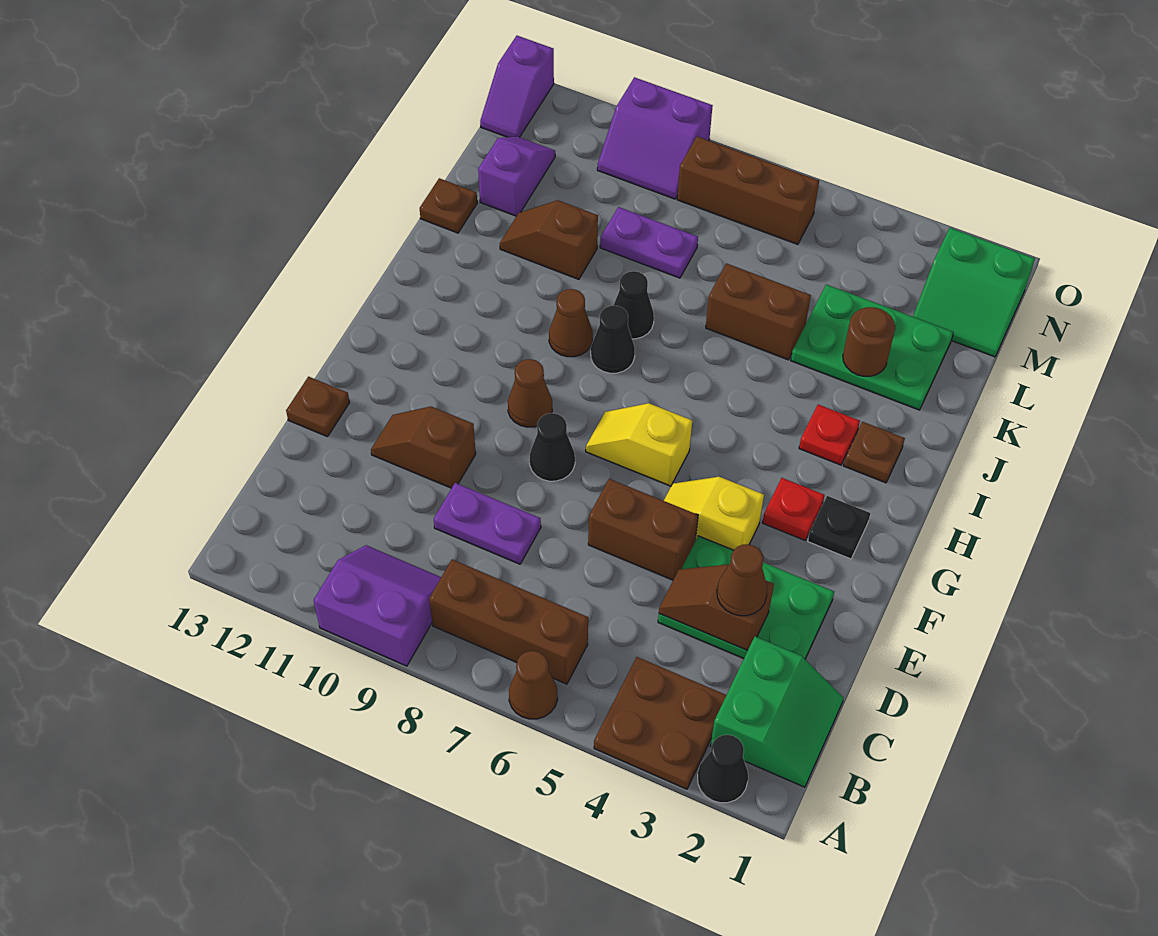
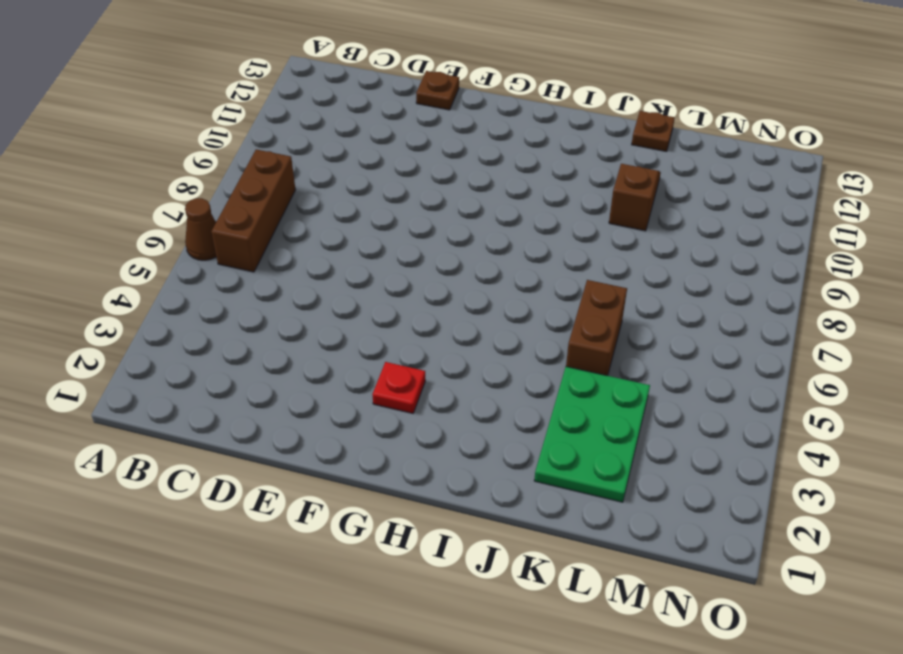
none -> black cone A2 level 1
none -> brown plate A3:B4 level 1
none -> purple slope A9:B10 level 1 top A
none -> green slope B1:C2 level 1 top 2

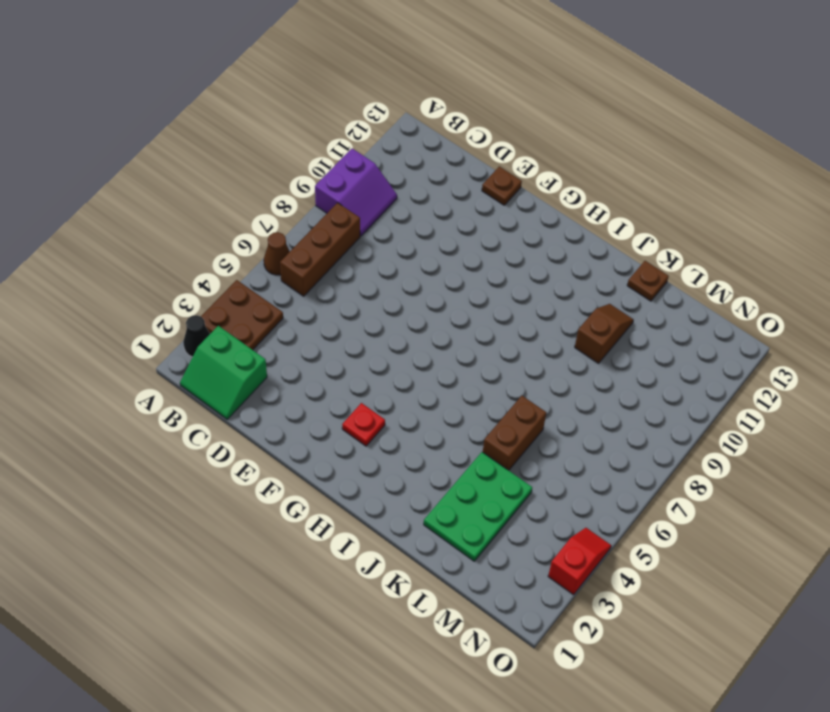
red slope O3:O4 level 1 top 3 -> none
none -> green plate D2:E4 level 1
none -> purple plate D8:D9 level 1
none -> brown brick E5:E6 level 1
none -> brown slope E10:E11 level 1 top 10

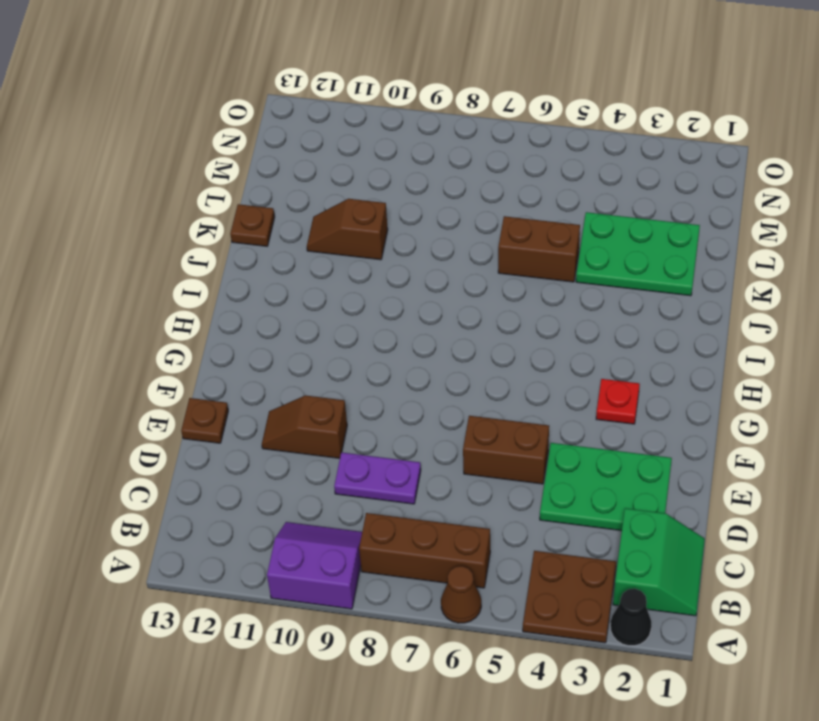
none -> yellow slope F4:F5 level 1 top 4
none -> black cone F8 level 1
none -> black plate G2 level 1
none -> yellow slope G6:G7 level 1 top 6

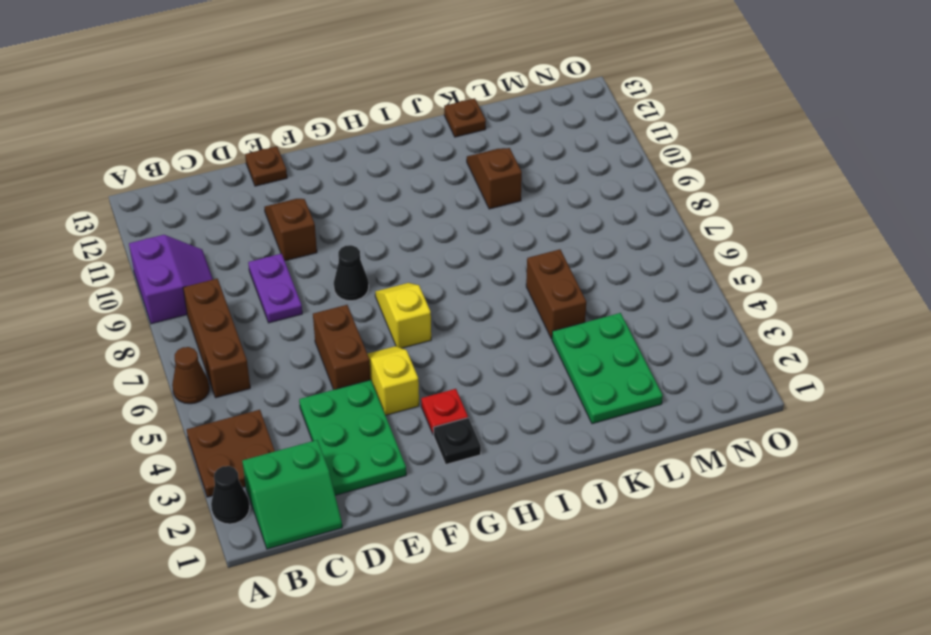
none -> brown cone G9 level 1
none -> brown plate I2 level 1
none -> red plate I3 level 1
none -> black cone I8 level 1

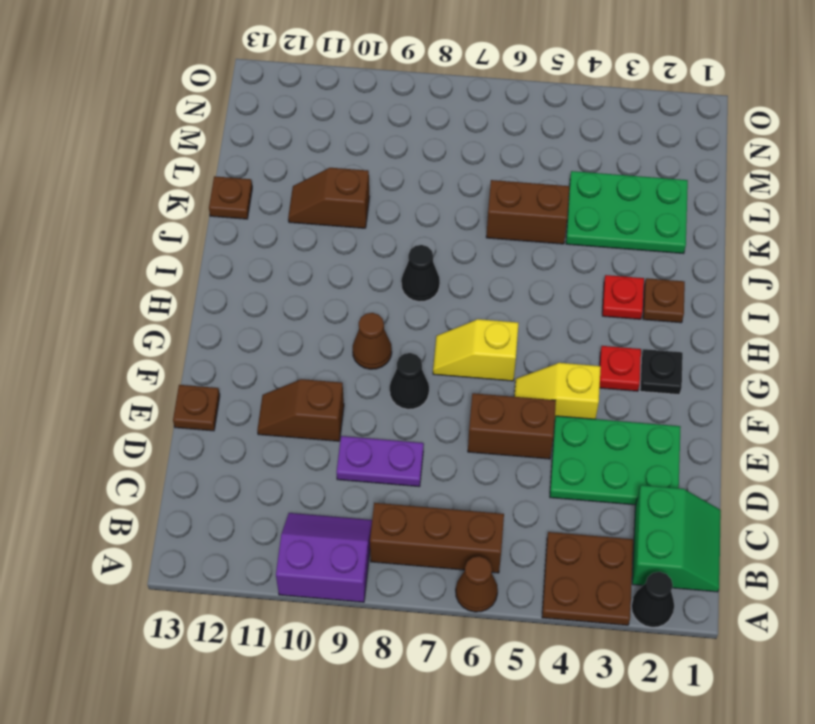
none -> brown cone I9 level 1
none -> black cone J8 level 1
none -> purple plate L8:L9 level 1
none -> purple slope L12:M12 level 1 top L

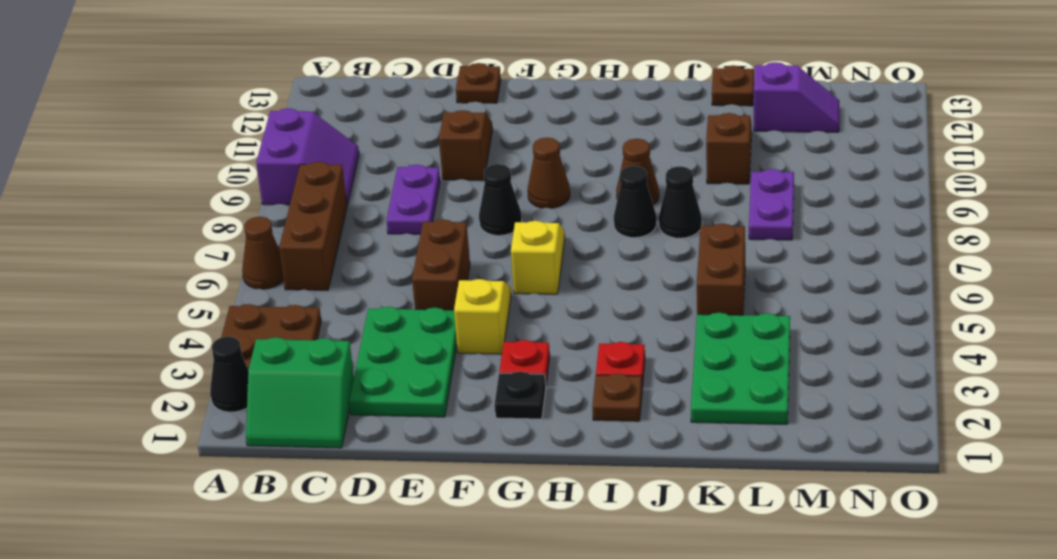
none -> green slope M1:N2 level 1 top N
none -> brown brick N6:N8 level 1
none -> purple slope N9:O10 level 1 top O
none -> purple slope N13:O13 level 1 top O

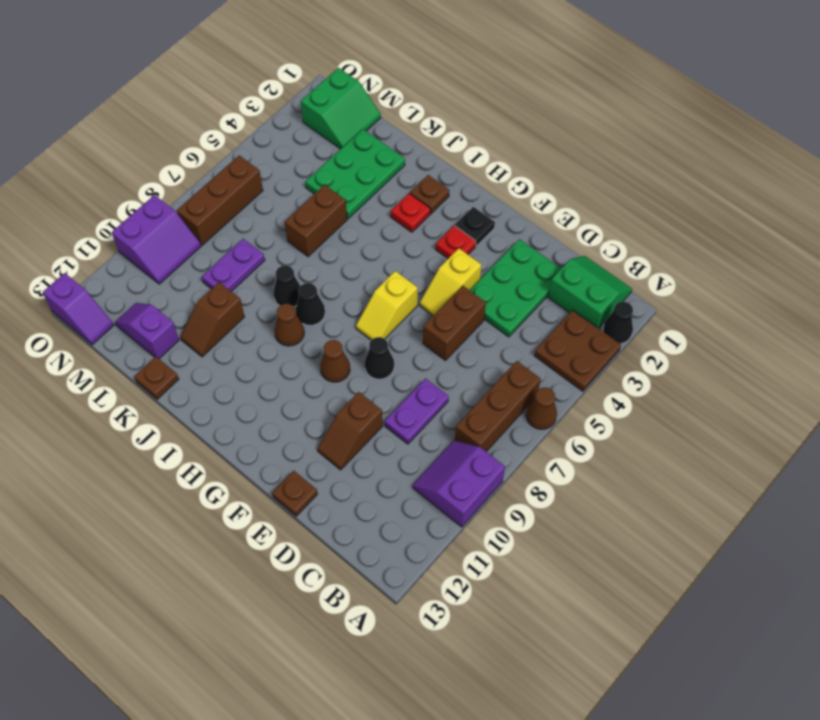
none -> brown slope D3:D4 level 2 top 3
none -> brown round brick K3 level 2
none -> brown cone D3 level 3

